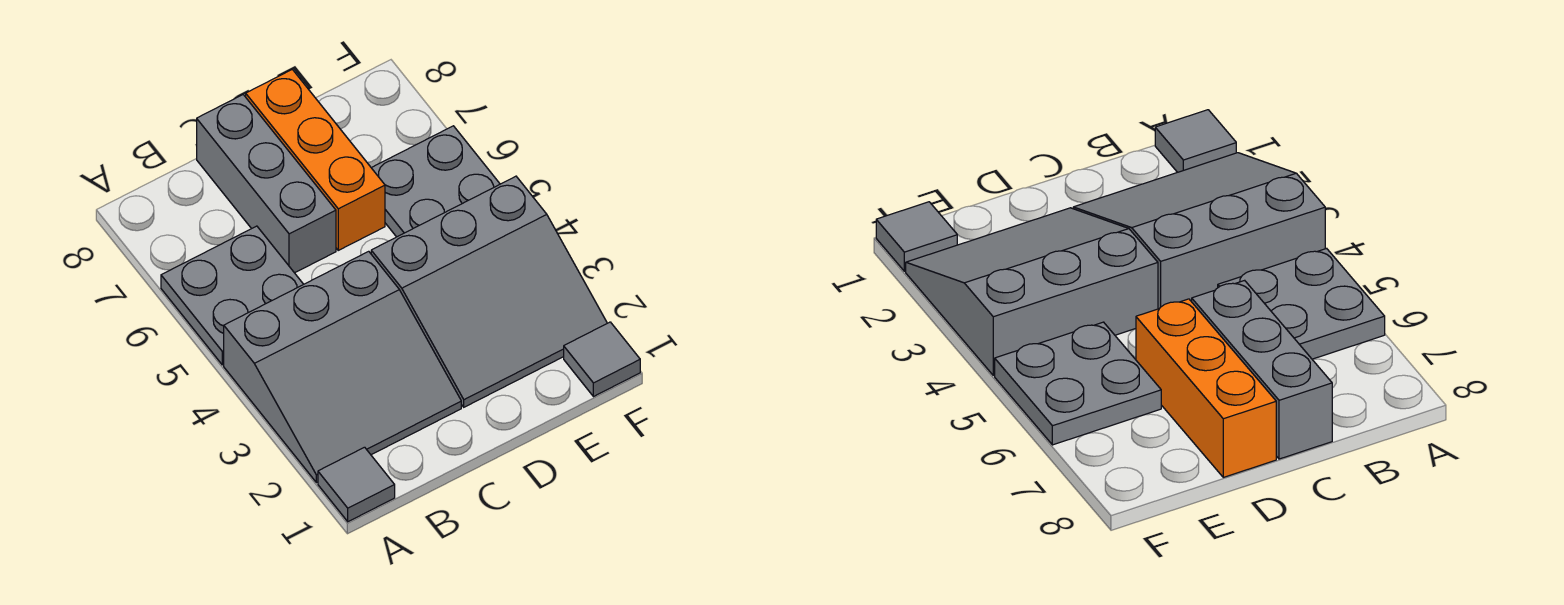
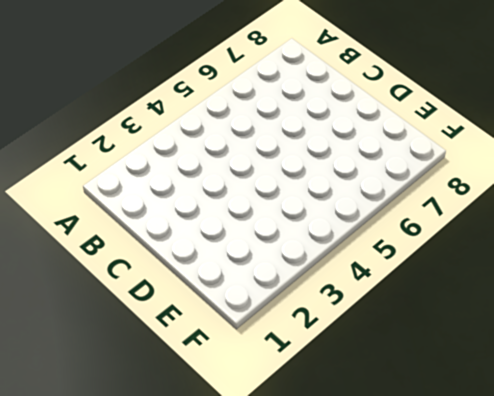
none -> grey tile A1 level 1
none -> grey slope A2:C4 level 1 top 4

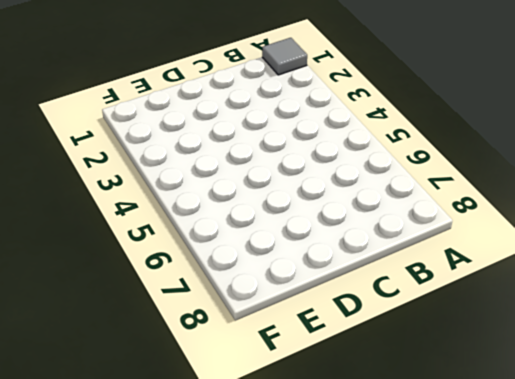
none -> grey slope A2:C4 level 1 top 4
none -> grey plate A5:B6 level 1

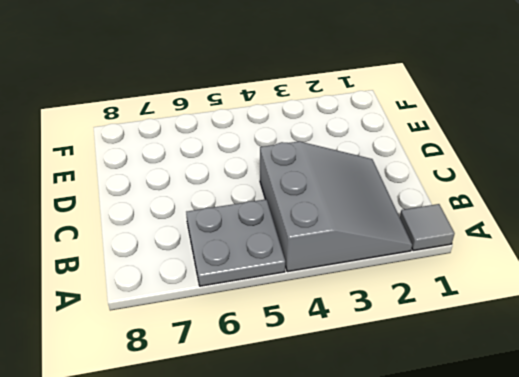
none -> grey brick C6:C8 level 1
none -> grey slope D2:F4 level 1 top 4

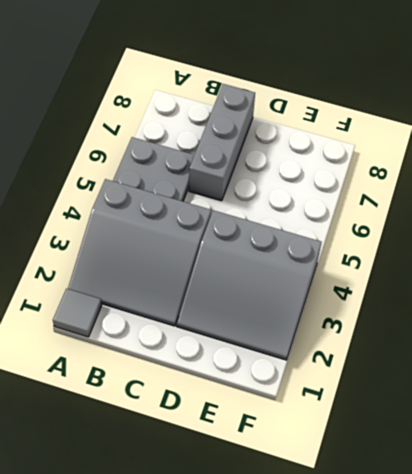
none -> orange brick D6:D8 level 1
none -> grey plate E5:F6 level 1

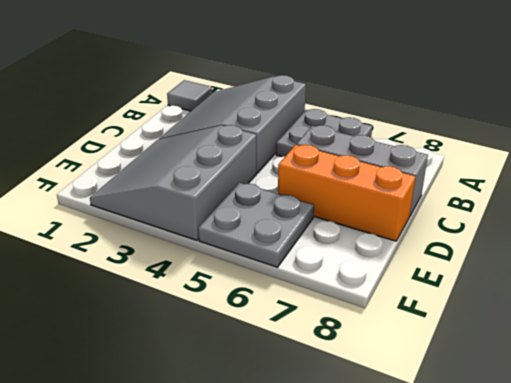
none -> grey tile F1 level 1

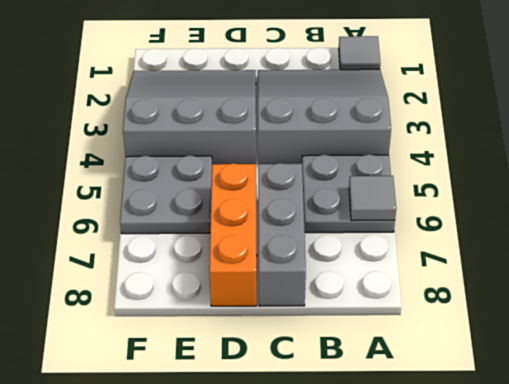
grey tile A6 level 2 -> grey tile F1 level 1

